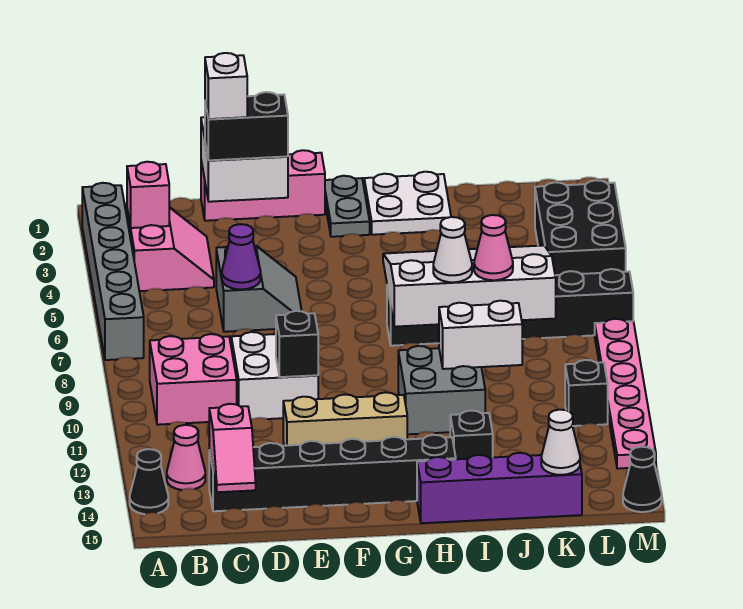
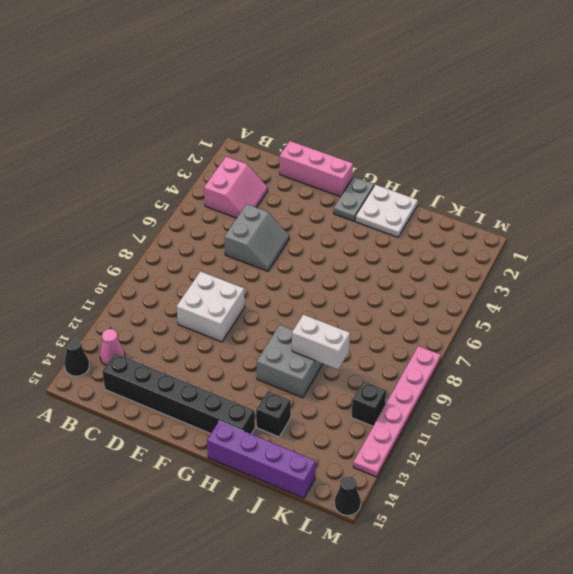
none -> grey brick A2:A7 level 1
none -> pink brick B9:C10 level 1
none -> tan brick E12:G12 level 1
none -> black brick H7:M7 level 1

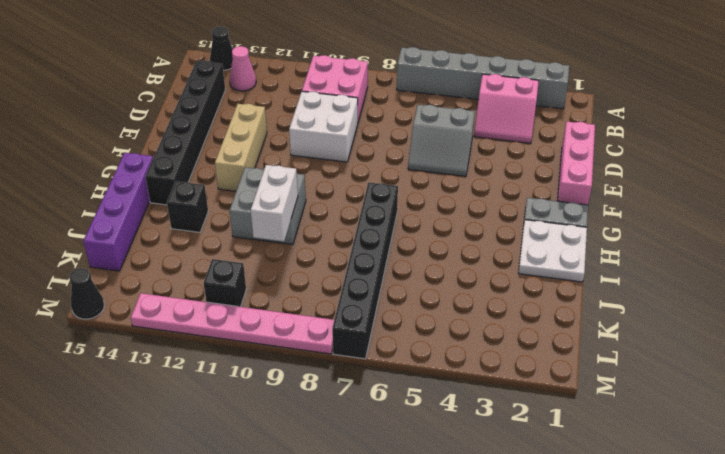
none -> black brick L3:M5 level 1
none -> pink brick B3 level 2
none -> pink slope C14:C15 level 2 top 14
none -> white brick D1:E2 level 2

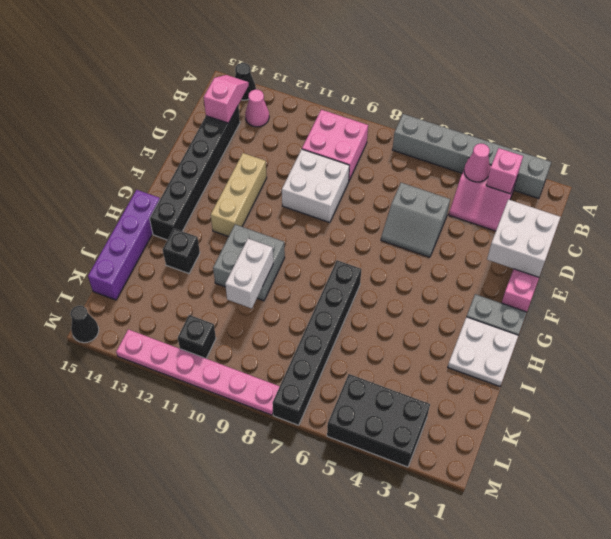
pink cone B4 level 2 -> pink cone J8 level 3
pink slope B14:C14 level 2 top C -> pink slope C14:C15 level 2 top 14
none -> purple cone D6 level 2
none -> black brick E10 level 2
none -> white slope H6:K8 level 2 top 8
none -> white cone K15 level 2

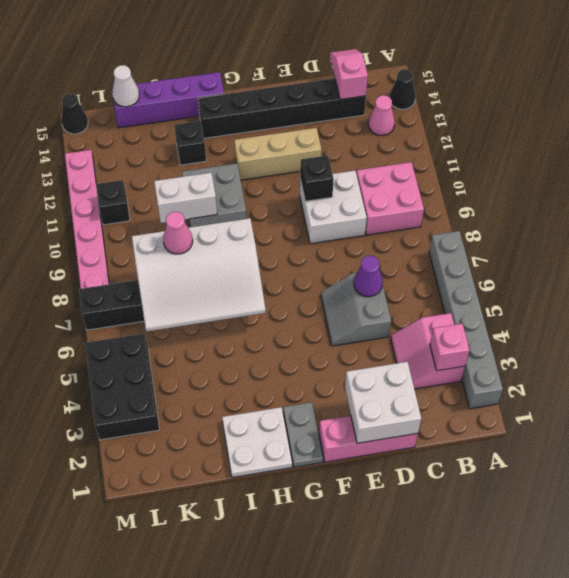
none -> black brick D2:E2 level 3
none -> white cone I8 level 3
none -> white brick D2 level 4

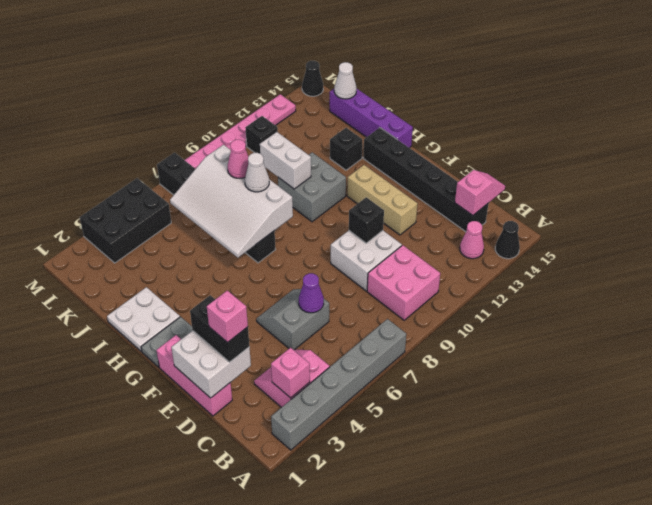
pink brick D2 level 4 -> white brick D2 level 4

